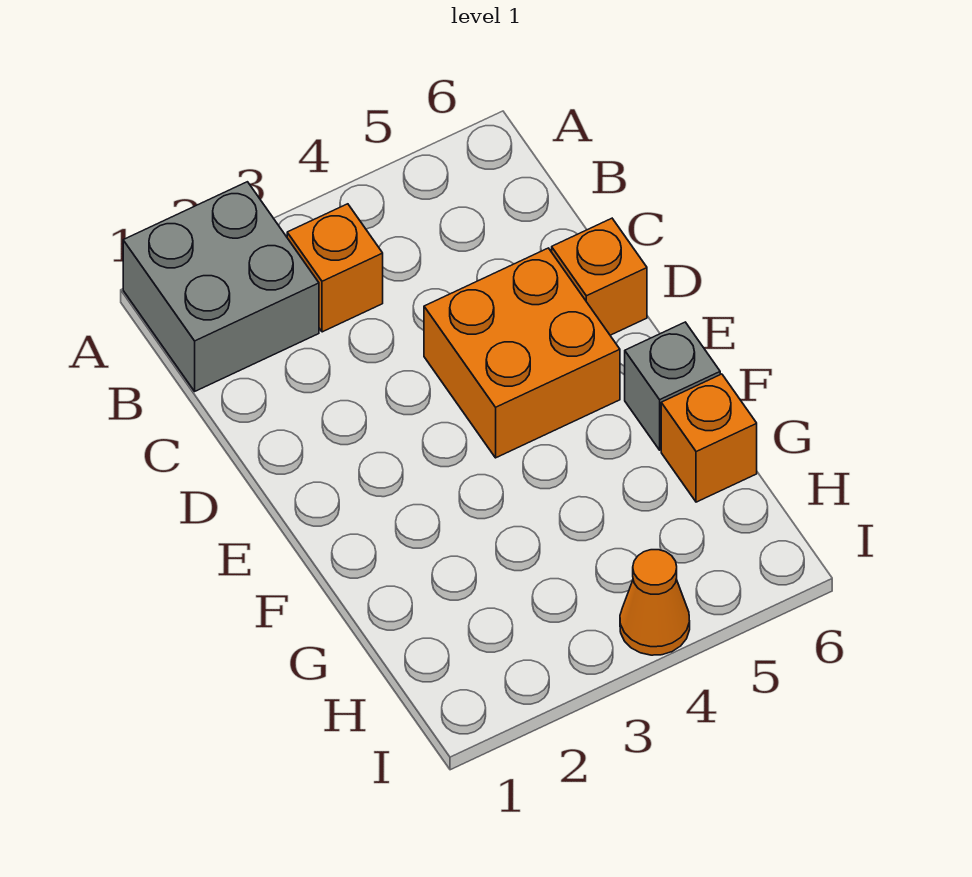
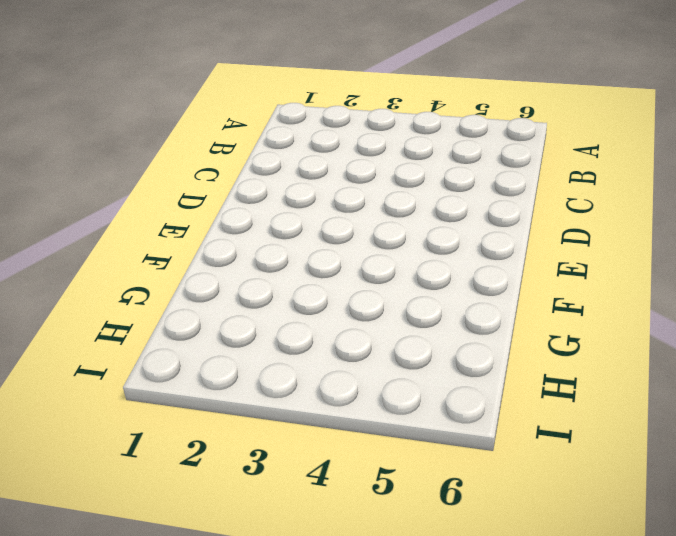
none -> grey brick A1:B2 level 1
none -> orange brick B3 level 1

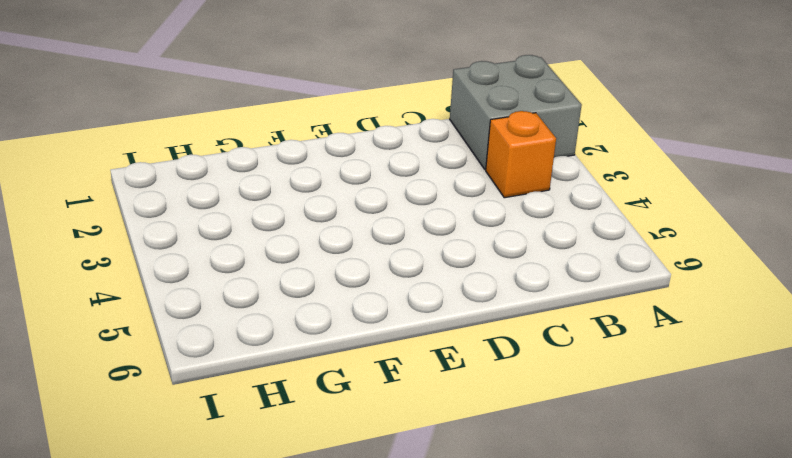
none -> orange brick D4:E5 level 1
none -> orange brick D6 level 1

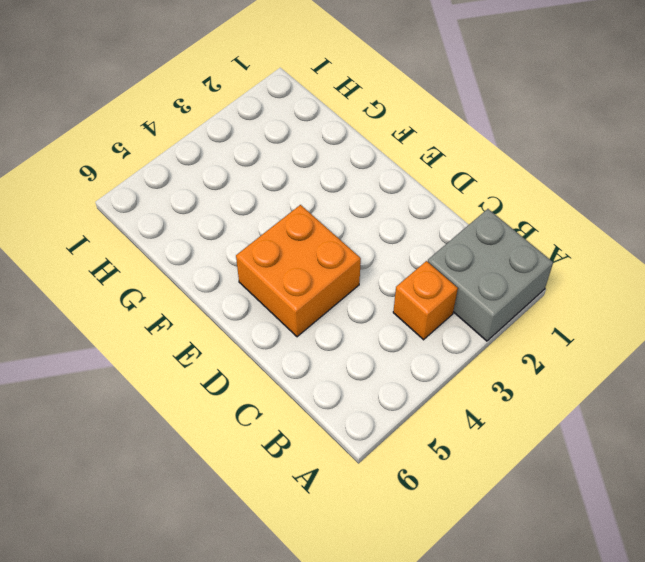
none -> orange brick D6 level 1
none -> grey brick F6 level 1

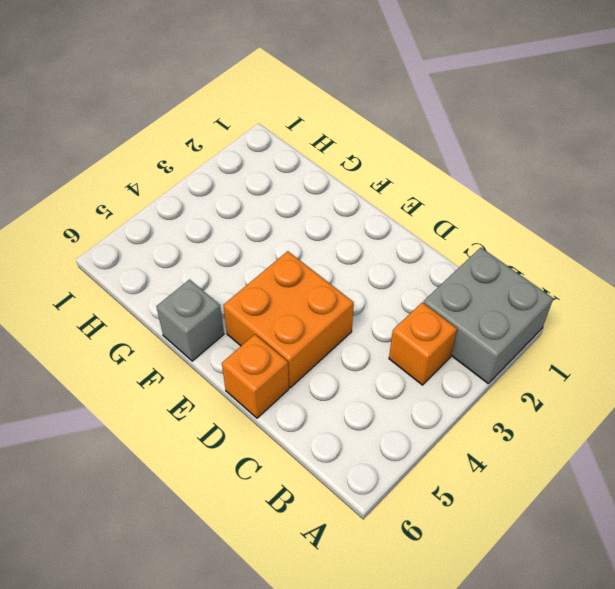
none -> orange brick G6 level 1
none -> orange cone I4 level 1

